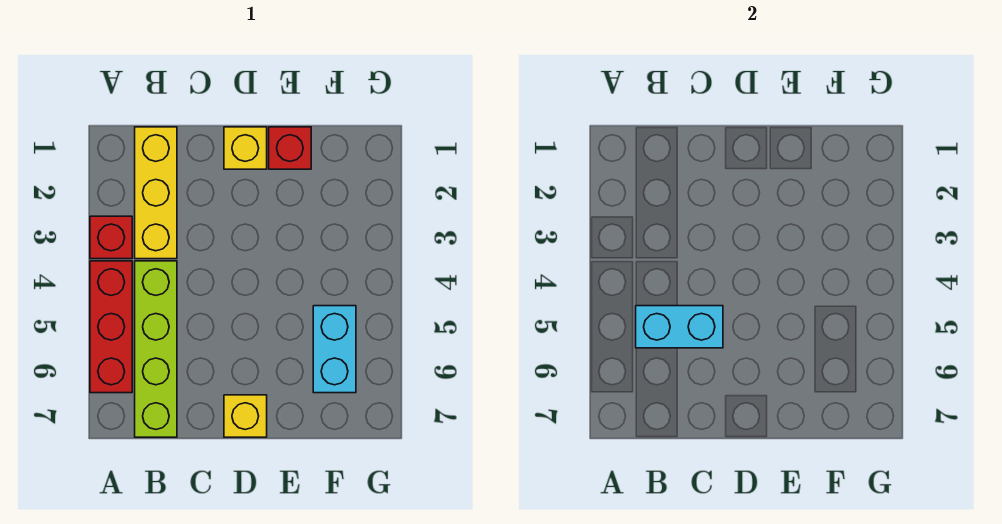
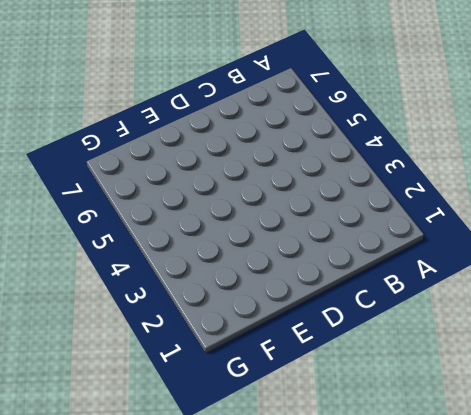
none -> red brick A3 level 1
none -> red brick A4:A6 level 1

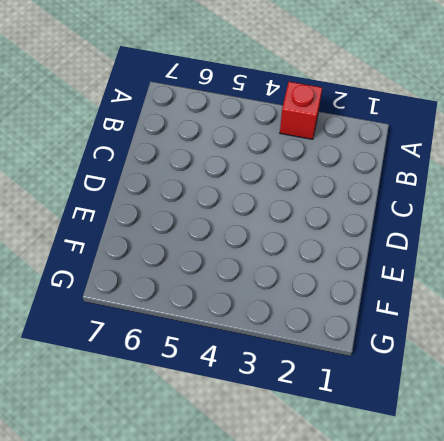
none -> red brick A4:A6 level 1
none -> yellow brick B1:B3 level 1

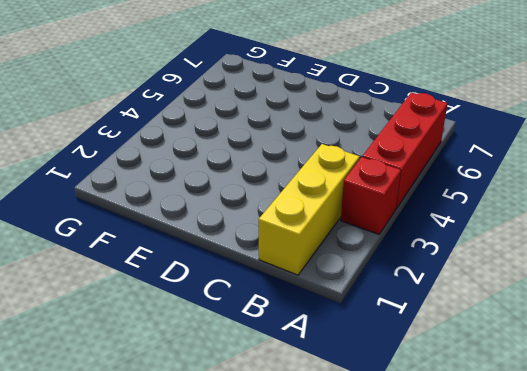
none -> lime brick B4:B7 level 1
none -> yellow brick D1 level 1

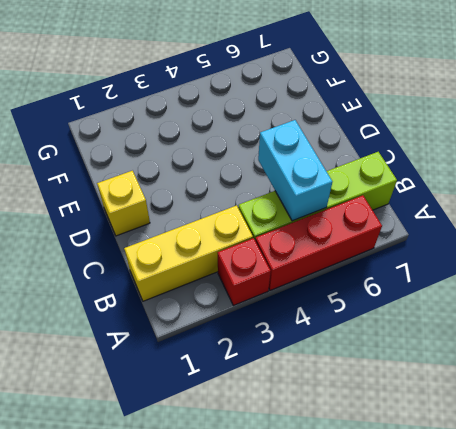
none -> yellow brick D7 level 1
none -> red brick E1 level 1

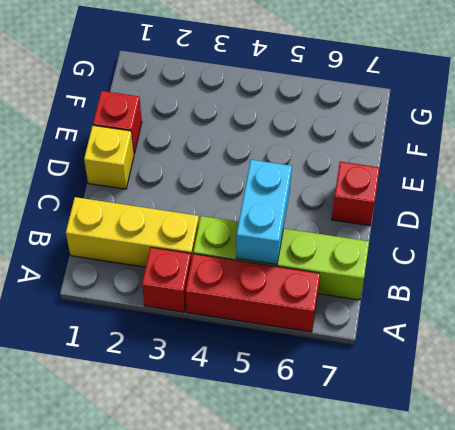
red brick D7 level 1 -> yellow brick D7 level 1
none -> cyan brick F5:F6 level 1

